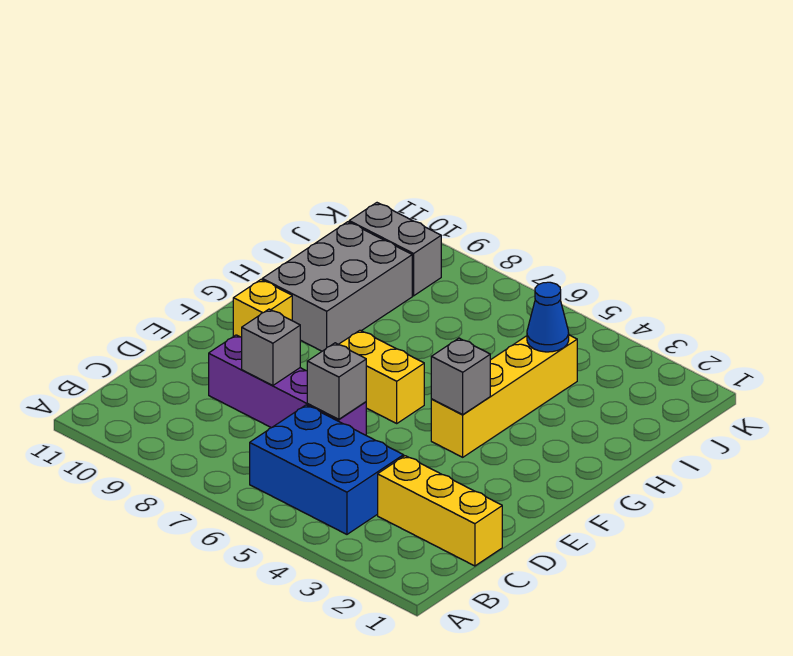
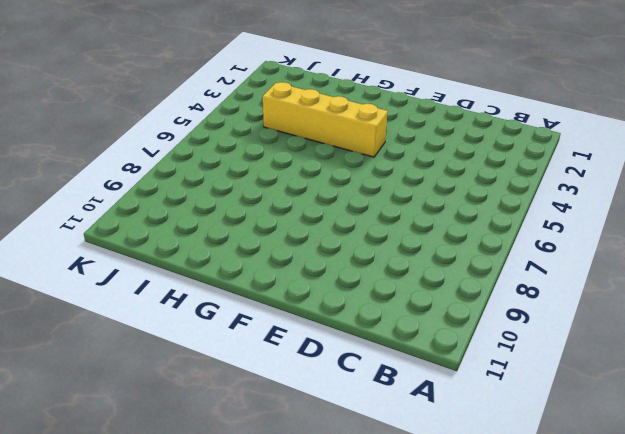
none -> blue brick B4:C6 level 1
none -> yellow brick C1:C3 level 1
none -> purple brick D6:D9 level 1

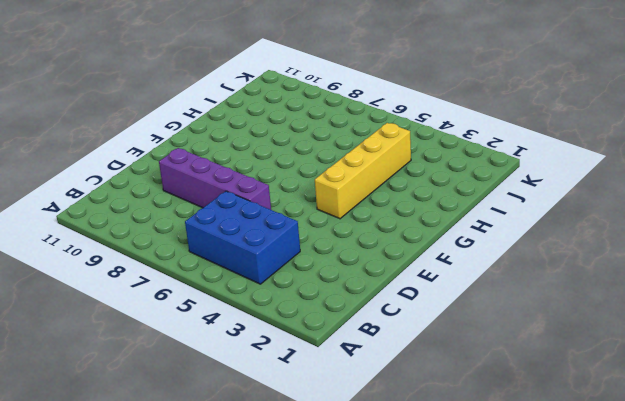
none -> yellow brick C1:C3 level 1
none -> yellow brick F6:F7 level 1
none -> yellow brick F10 level 1

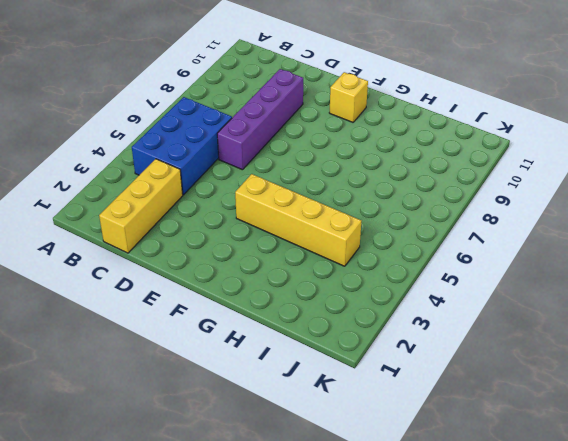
none -> yellow brick F6:F7 level 1
none -> grey brick G9:I10 level 1
none -> grey brick J9:J10 level 1

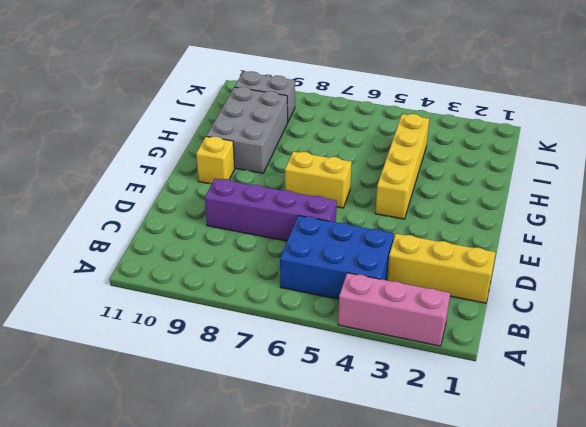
pink brick A2:A4 level 1 -> none
none -> grey brick D6 level 2
none -> grey brick D8 level 2
none -> grey brick F4 level 2

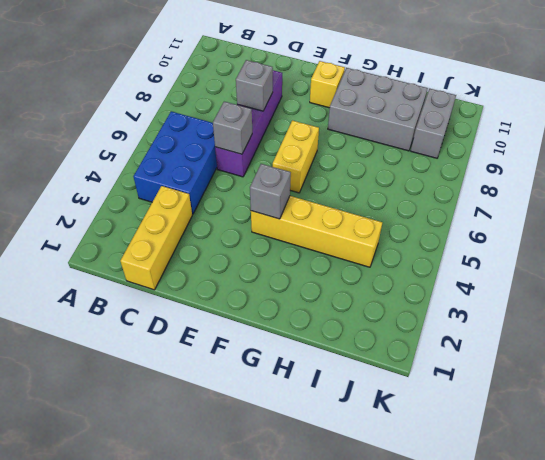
none -> blue cone I4 level 2

